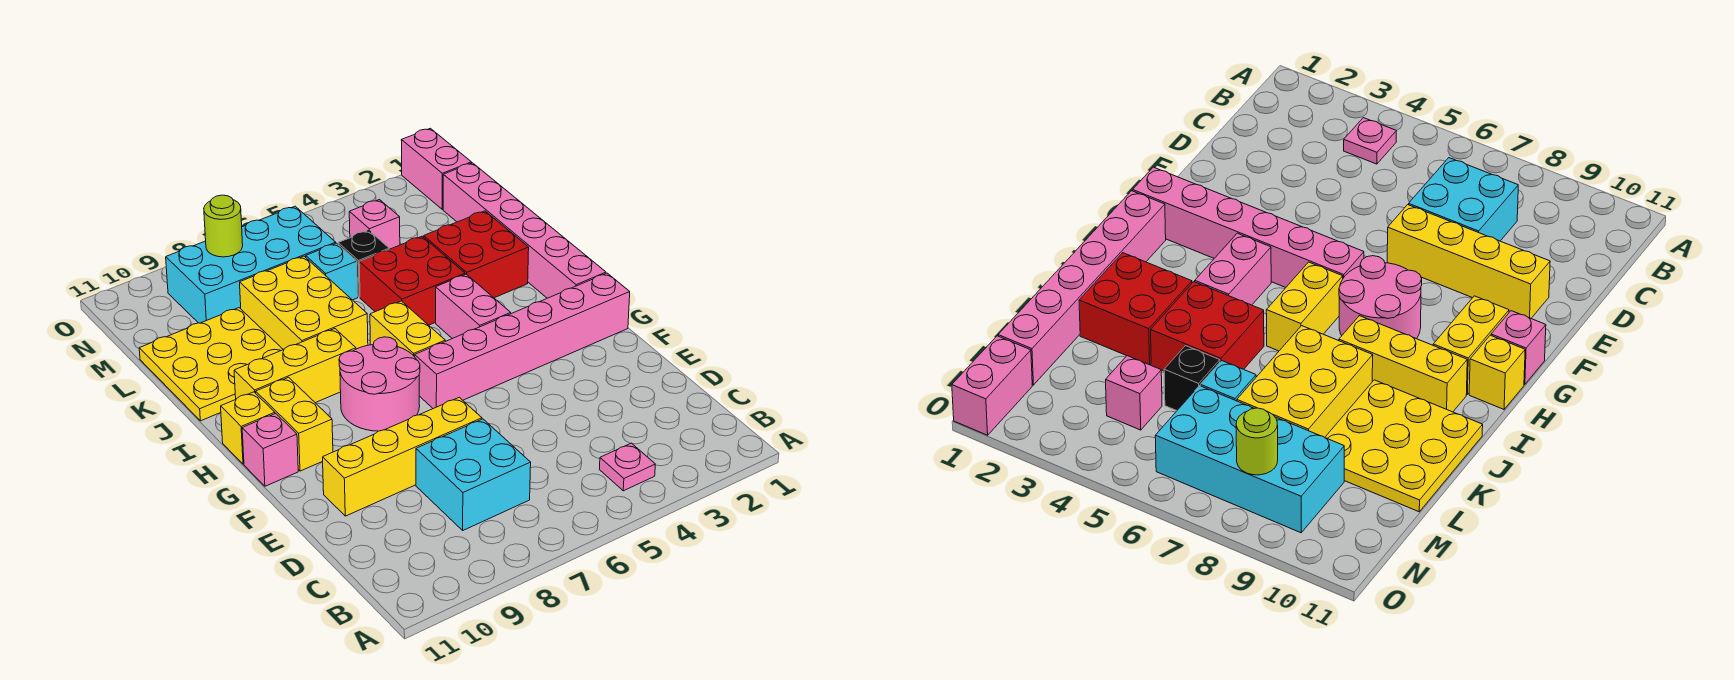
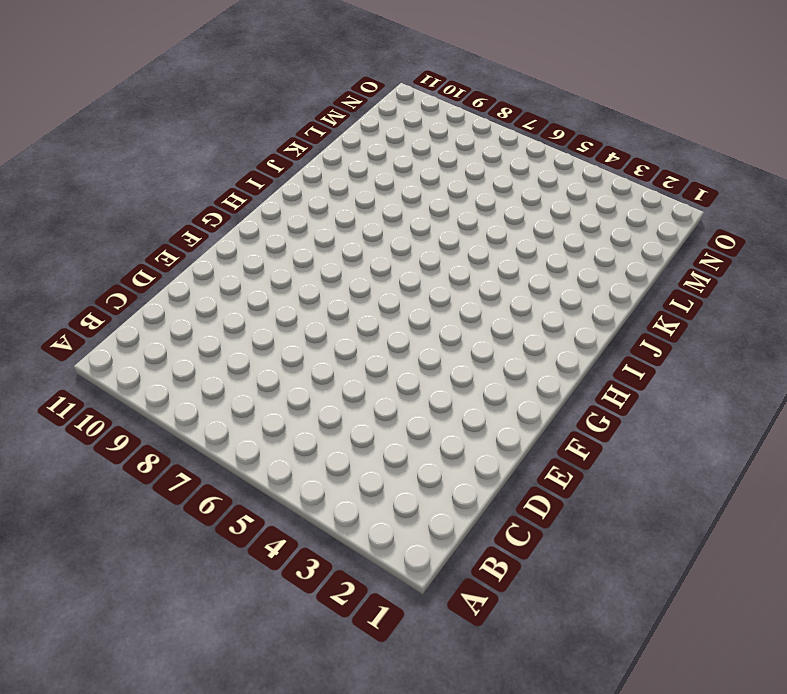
none -> pink plate B4 level 1
none -> cyan brick C7:D8 level 1
none -> yellow brick E7:E10 level 1

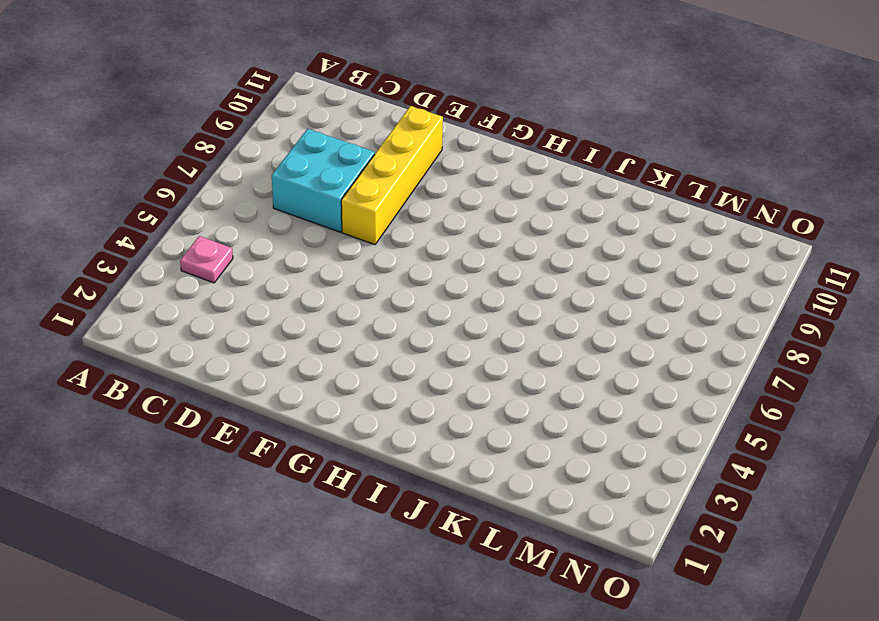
none -> pink brick G1:G6 level 1
none -> pink round brick G7:H8 level 1
none -> yellow brick G10:H10 level 1

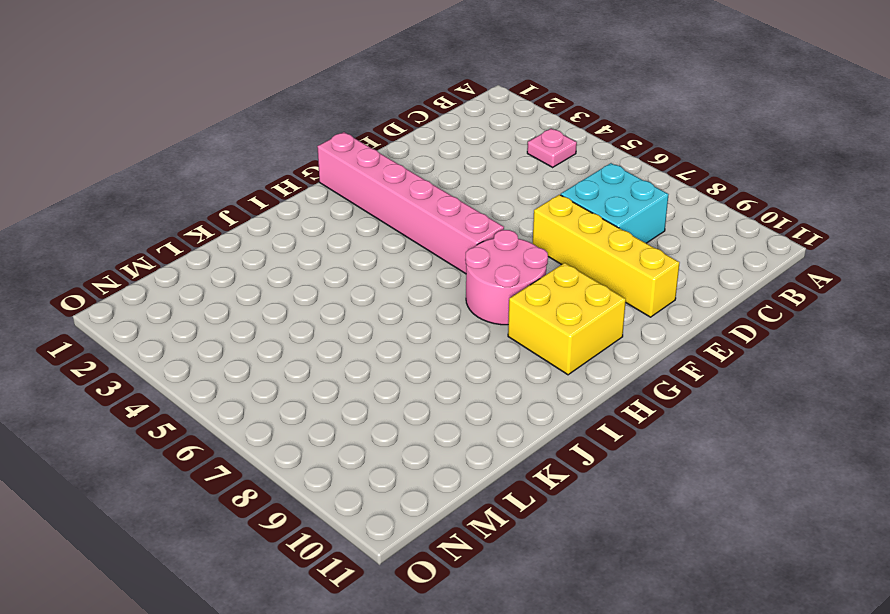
yellow brick G9:H10 level 1 -> yellow brick G10:H10 level 1
none -> pink brick G11 level 1
none -> pink brick H1:M1 level 1
none -> pink brick H4:I4 level 1

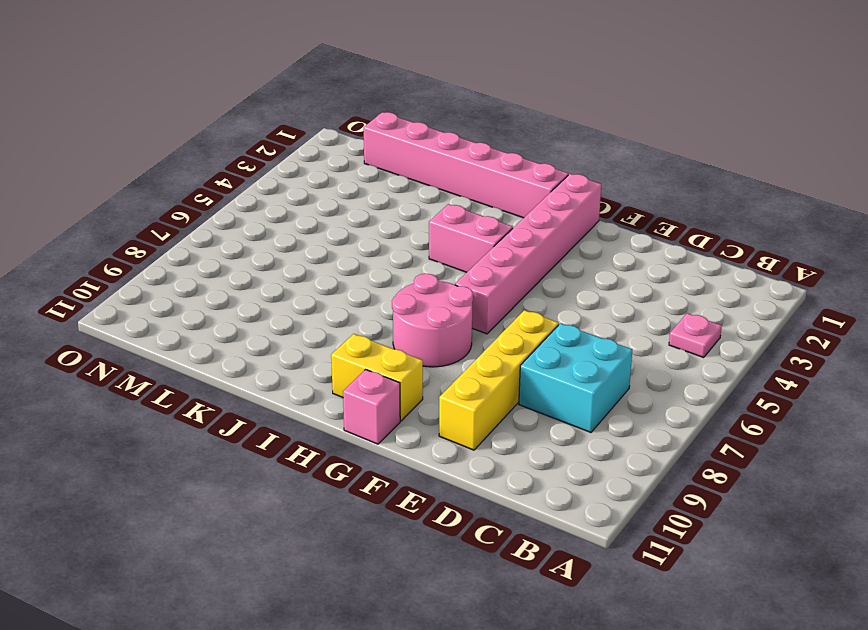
none -> yellow brick H6:I6 level 1
none -> yellow brick H11 level 1
none -> yellow brick I8:I10 level 1

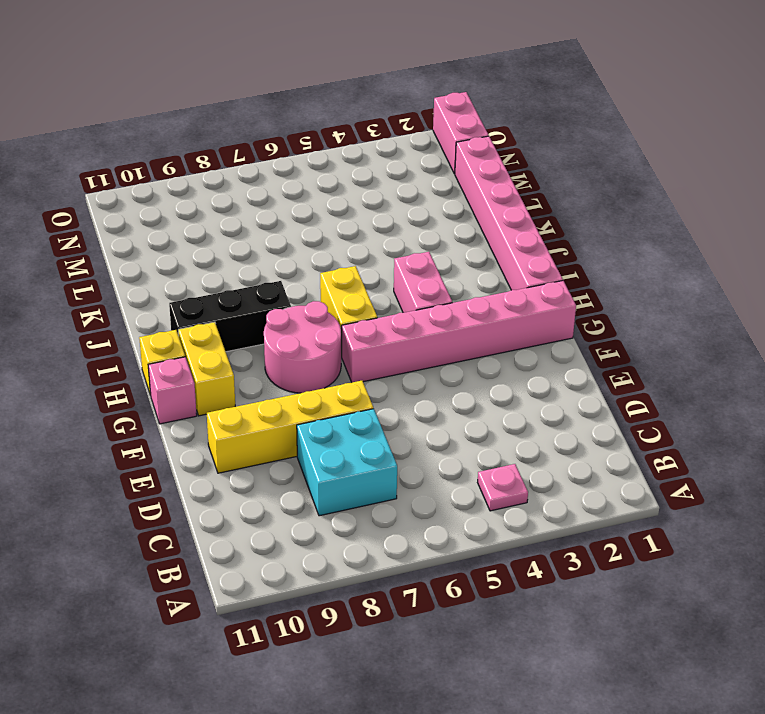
black brick I8:I10 level 1 -> yellow brick I8:I10 level 1
none -> red brick J2:K3 level 1
none -> red brick J4:K5 level 1
none -> yellow brick J7:L8 level 1

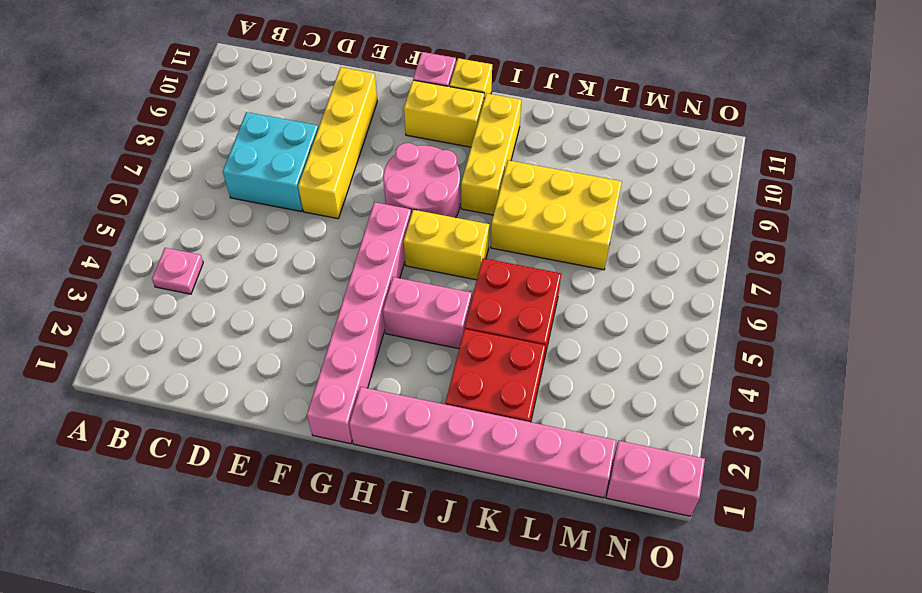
none -> yellow plate J9:L11 level 1
none -> black brick L5 level 1
none -> cyan brick L6 level 1

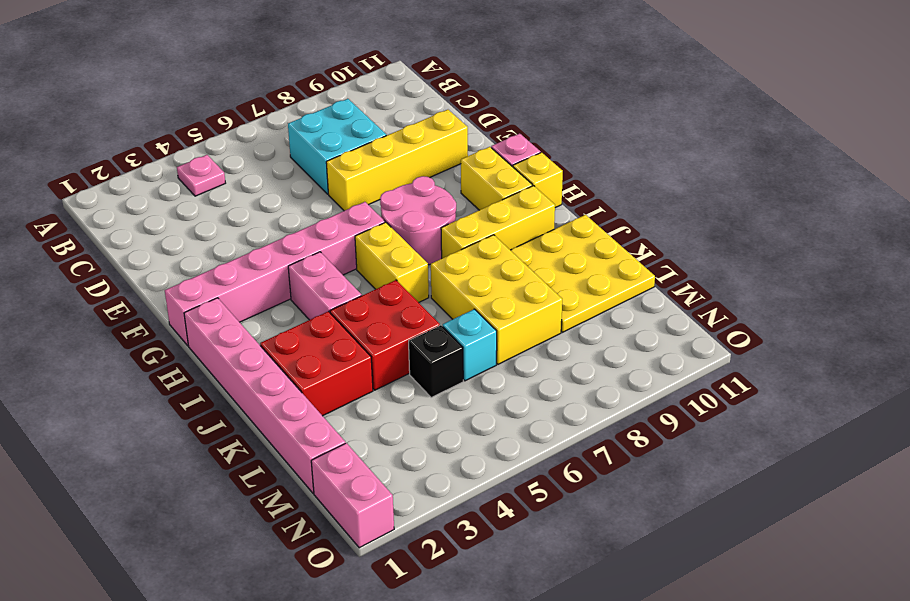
none -> pink brick M4 level 1
none -> cyan brick M6:N9 level 1
none -> lime round brick N8 level 2

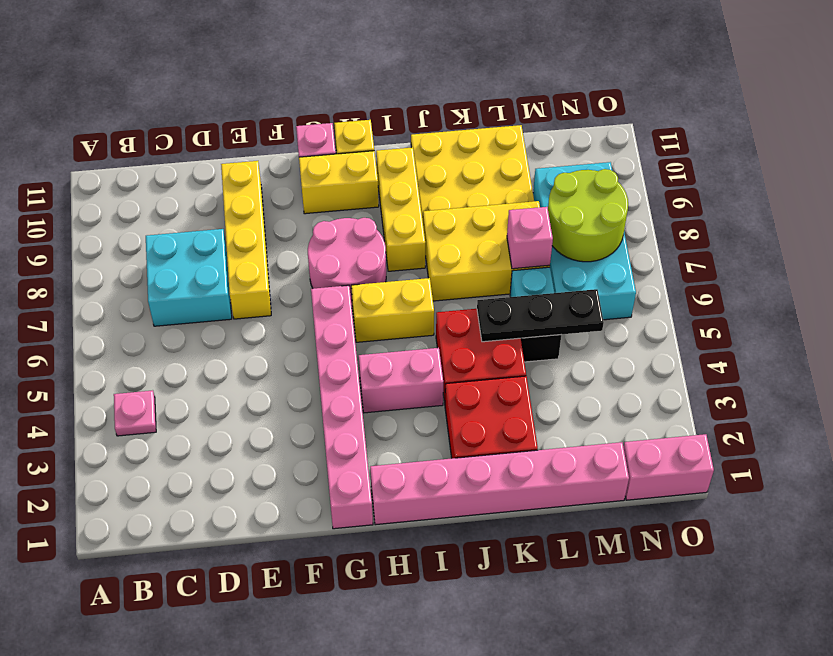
black plate K5:M5 level 2 -> none
pink brick L7 level 2 -> pink brick M4 level 1
lime round brick M7:N8 level 2 -> lime round brick N8 level 2

